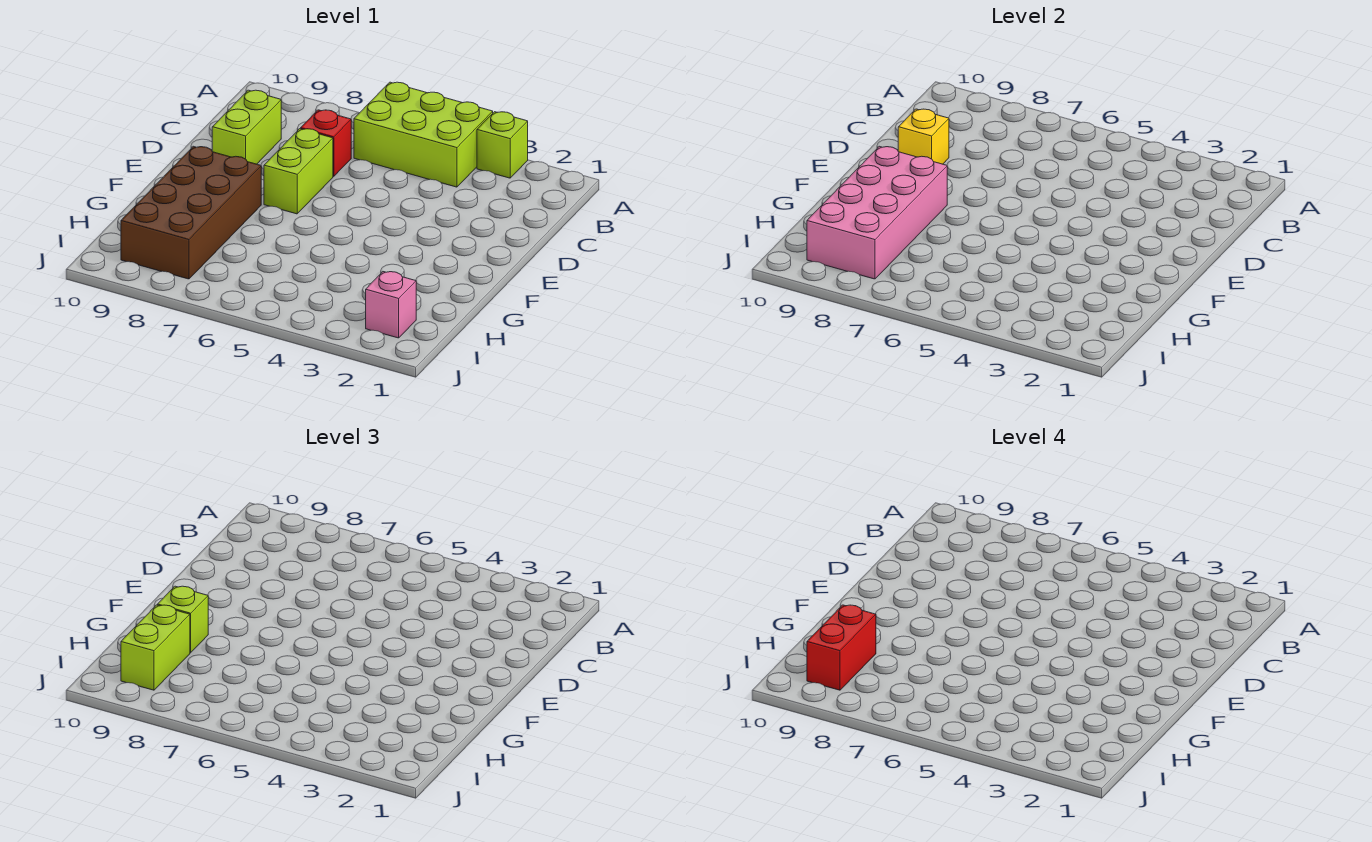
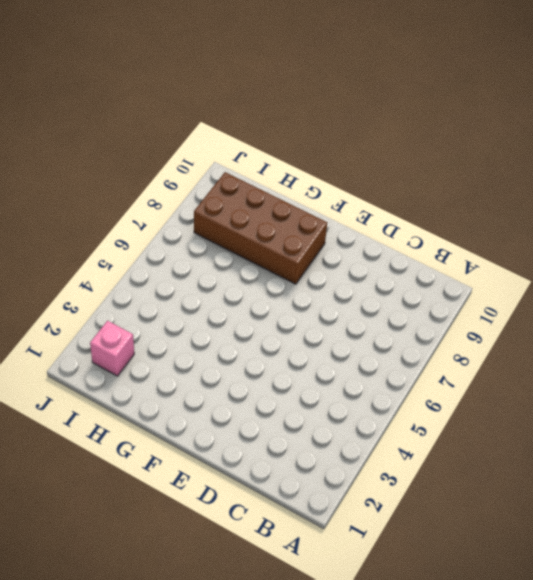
none -> lime brick A3 level 1
none -> lime brick A4:B6 level 1
none -> red brick C7 level 1

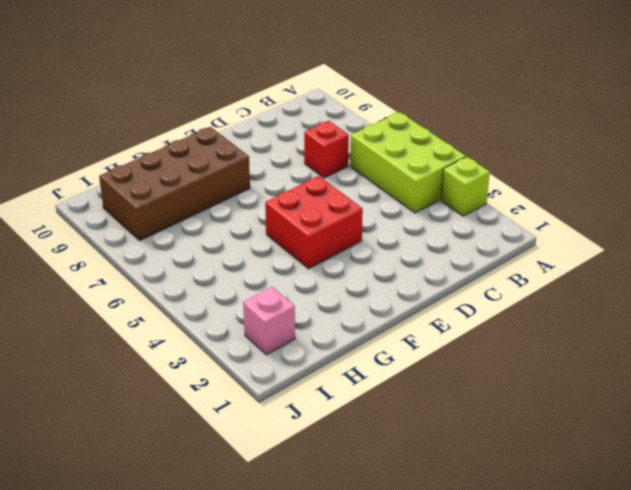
red brick E4:F5 level 1 -> none
none -> lime brick C9:D9 level 1
none -> lime brick D7:E7 level 1
none -> yellow brick D9 level 2

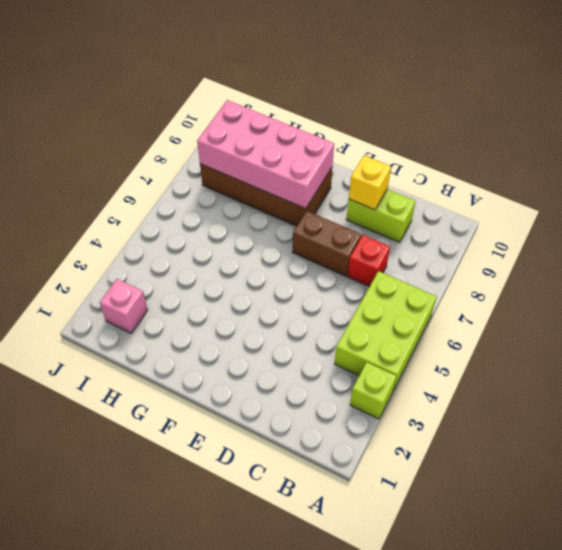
brown brick D7:E7 level 1 -> lime brick D7:E7 level 1
none -> lime brick G9 level 3
none -> lime brick H9:I9 level 3
none -> red brick H9:I9 level 4

